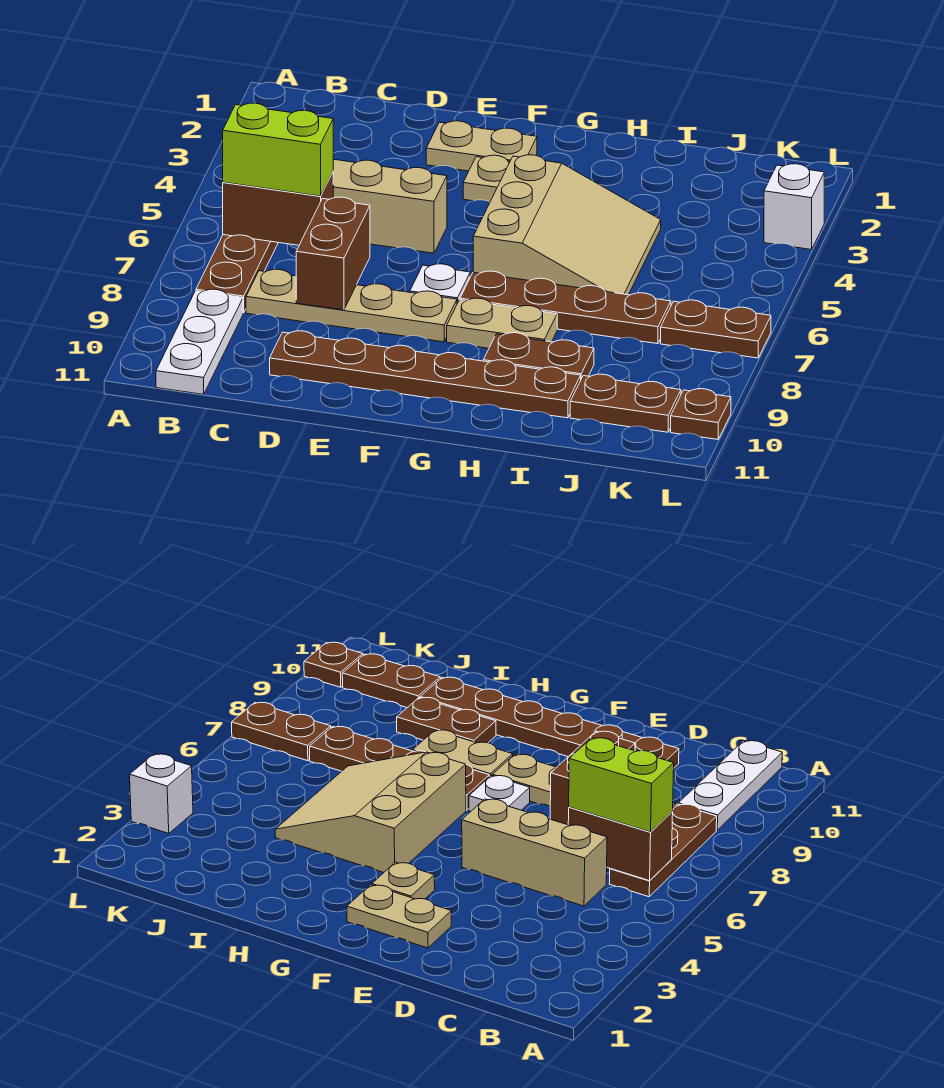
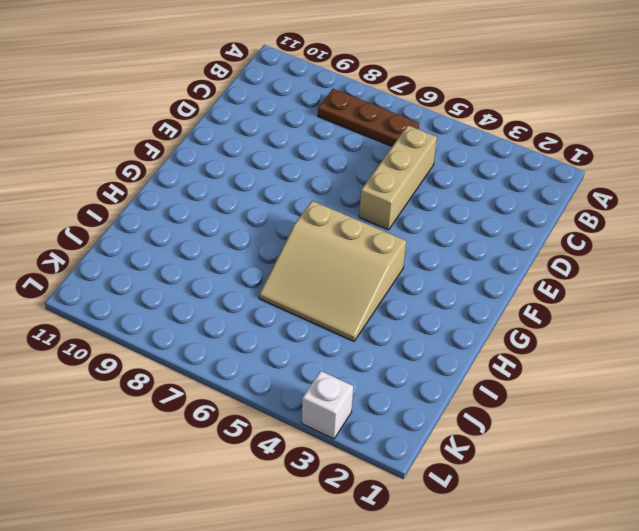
none -> white plate B9:B11 level 1
none -> tan plate C8:F8 level 1
none -> brown plate D10:I10 level 1

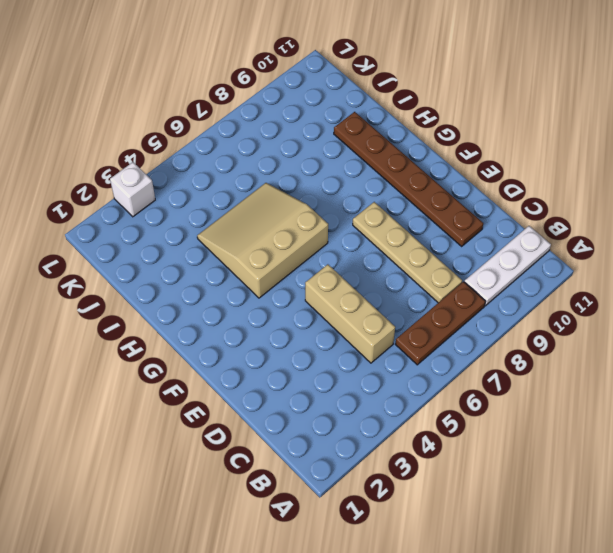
none -> tan plate E2:F2 level 1
none -> tan plate F3 level 1
none -> white plate F7 level 1

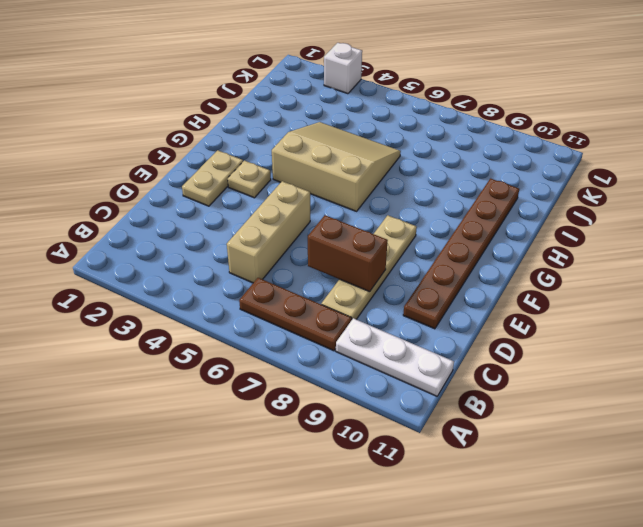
none -> white plate F7 level 1
none -> brown plate G7:J7 level 1
none -> tan plate G8:H8 level 1

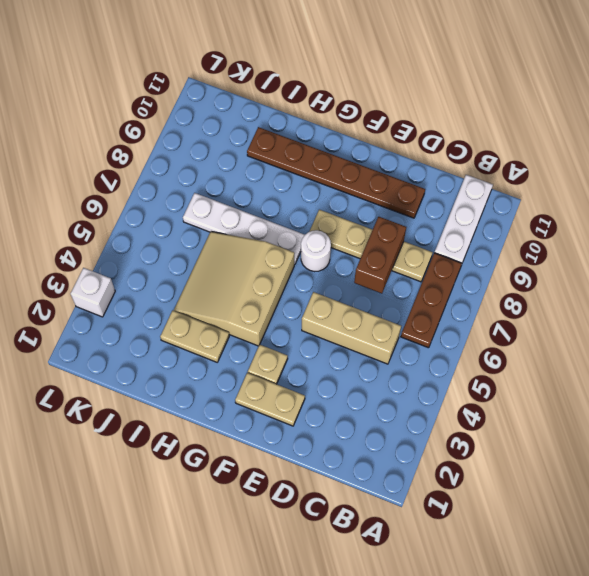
white round brick F7 level 1 -> white plate F7 level 1
white plate G7:J7 level 1 -> brown plate G7:J7 level 1
tan plate H3:I3 level 1 -> tan plate G8:H8 level 1
none -> brown plate H9:I9 level 1
none -> brown plate J10:K10 level 1
none -> brown plate K7:L7 level 1

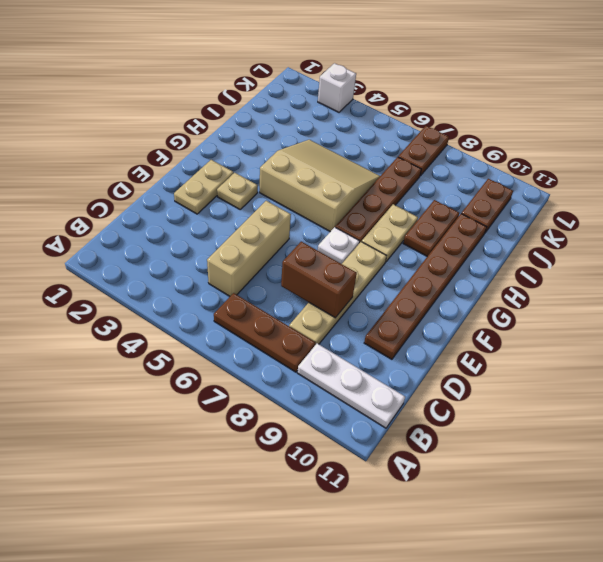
none -> brown plate L10 level 1
none -> brown brick B6:C6 level 2
none -> lime brick B6:C6 level 3

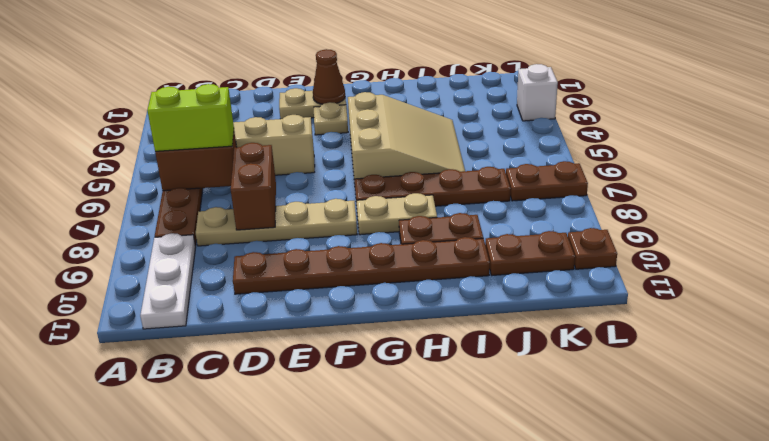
brown cone F2 level 2 -> none
none -> white plate F7 level 1

